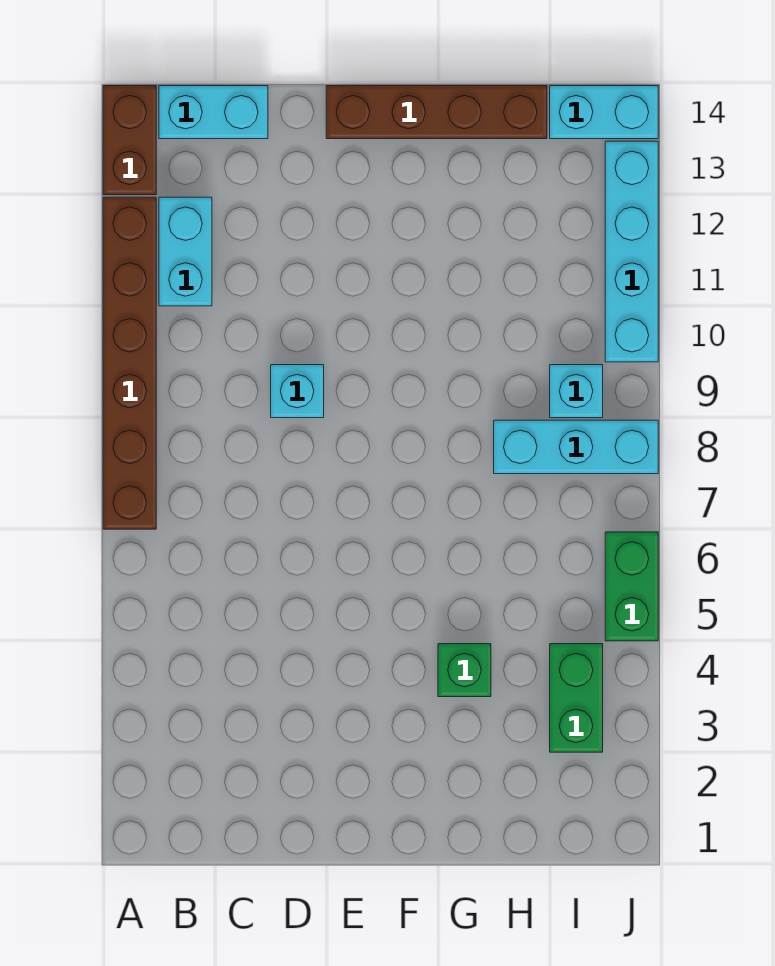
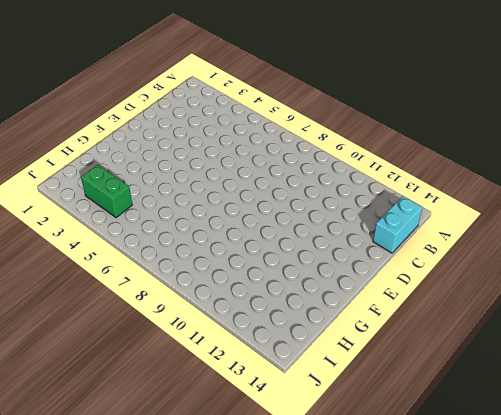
none -> brown brick A7:A12 level 1
none -> brown brick A13:A14 level 1
none -> cyan brick B11:B12 level 1

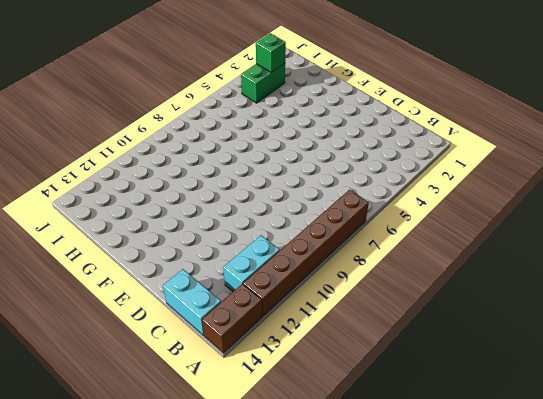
green brick I3 level 2 -> green brick G4 level 1
none -> cyan brick D9 level 1
none -> brown brick E14:H14 level 1
none -> cyan brick H8:J8 level 1

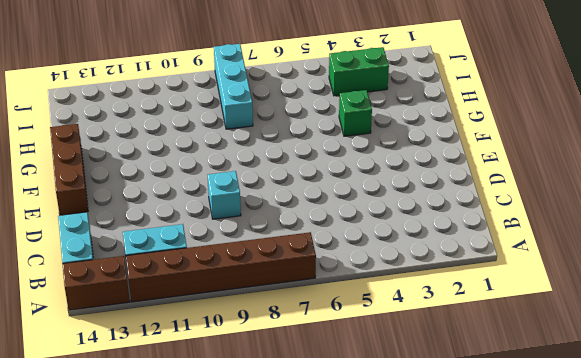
brown brick E14:G14 level 1 -> brown brick E14:H14 level 1
none -> cyan brick I9 level 1
none -> cyan brick I14:J14 level 1
none -> green brick J5:J6 level 1

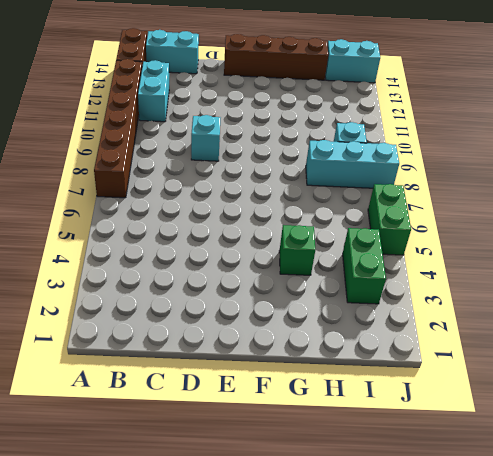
none -> cyan brick J10:J13 level 1

